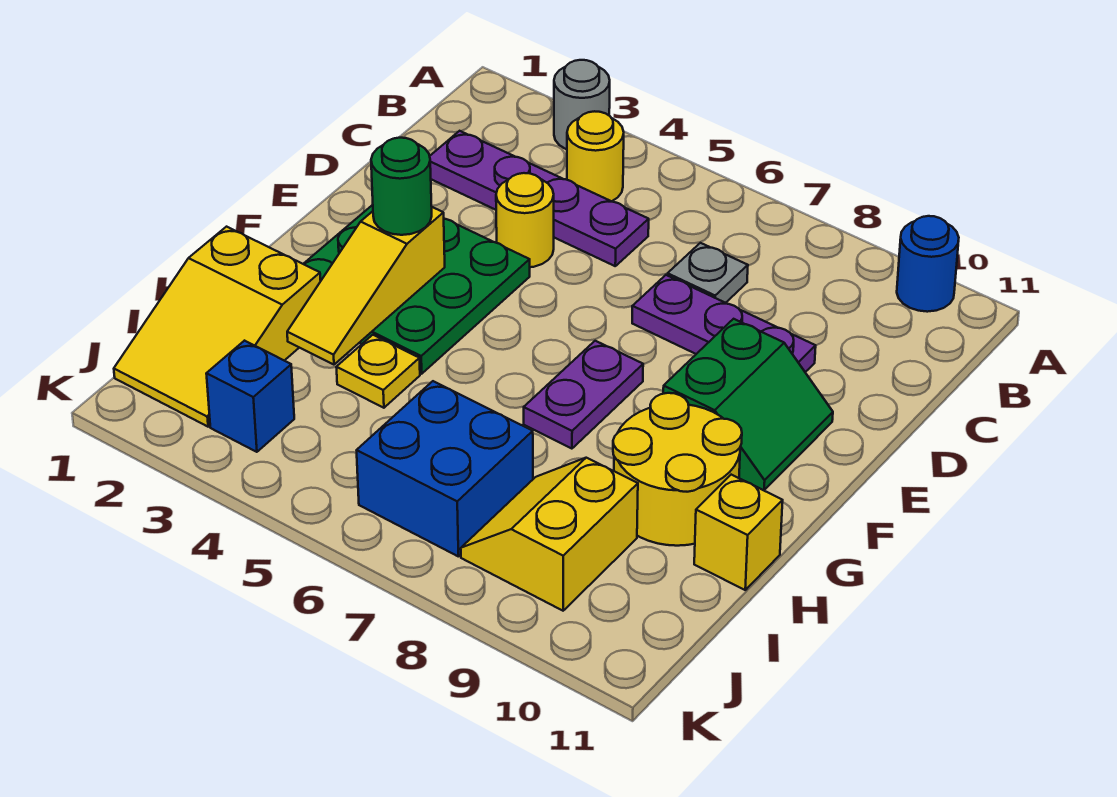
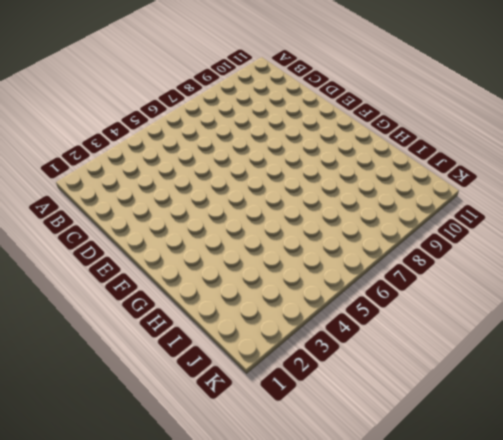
none -> grey round brick A3 level 1
none -> blue round brick A10 level 1
none -> yellow round brick B4 level 1

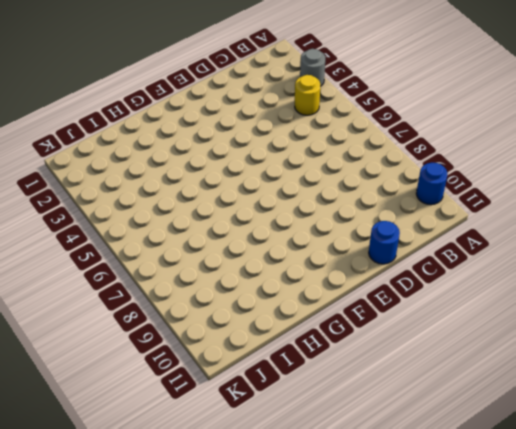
blue round brick D11 level 1 -> none
none -> purple plate C2:C5 level 1
none -> grey plate C7 level 1
none -> yellow round brick D4 level 1

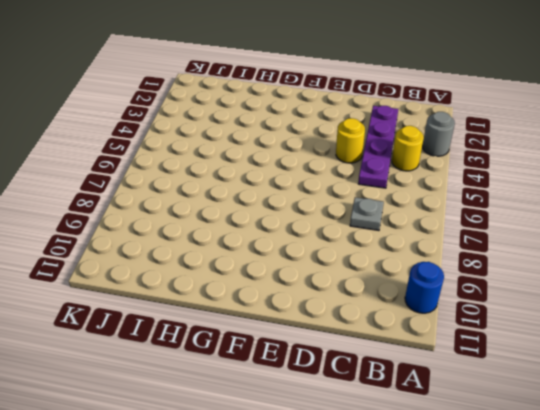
none -> purple plate D7:D9 level 1
none -> green plate E2:G4 level 1
none -> green slope E9:F10 level 1 top 9

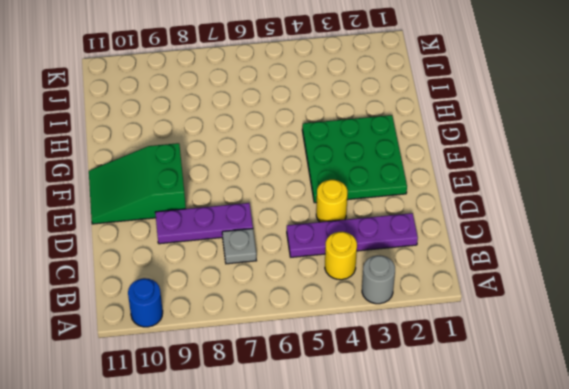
green slope E9:F11 level 1 top 9 -> green slope E9:F10 level 1 top 9
none -> purple plate F7:G7 level 1
none -> yellow round brick G9:H10 level 1
none -> yellow slope H1:J2 level 1 top H

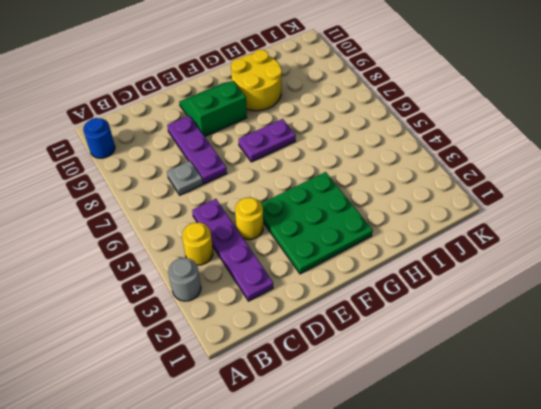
none -> yellow slope H1:J2 level 1 top H
none -> yellow plate H4 level 1
none -> yellow brick H11 level 1

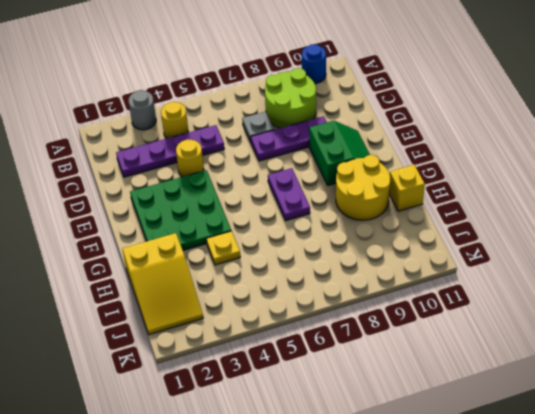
lime round brick B8:C9 level 1 -> none
none -> blue brick I6:J7 level 1
none -> yellow slope I8:J9 level 1 top 9
none -> blue brick J3 level 1

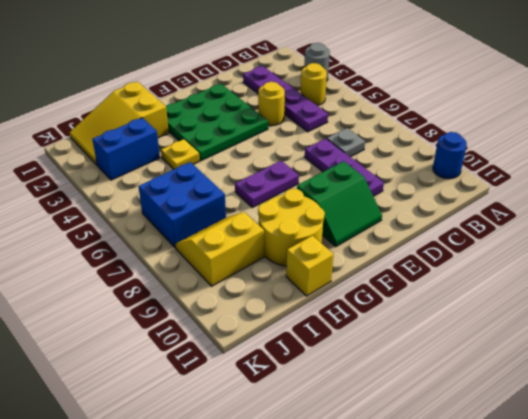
blue brick I3:J3 level 1 -> blue brick J3 level 1
none -> yellow slope F3:H3 level 2 top F
none -> green round brick F3 level 3

